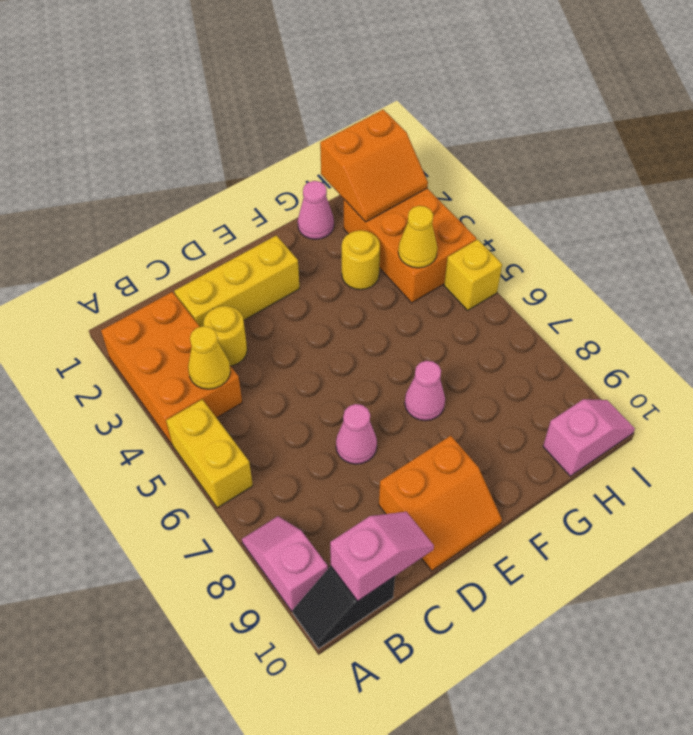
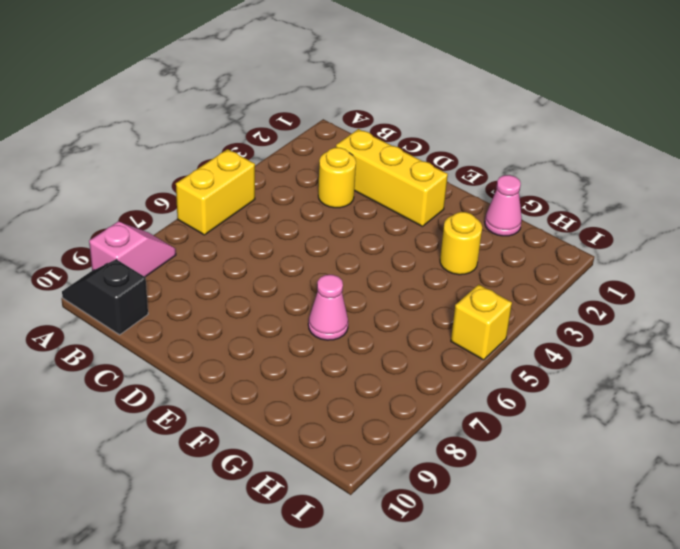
none -> orange brick A2:B4 level 1
none -> pink cone D7 level 1
none -> orange slope D9:E10 level 1 top 9

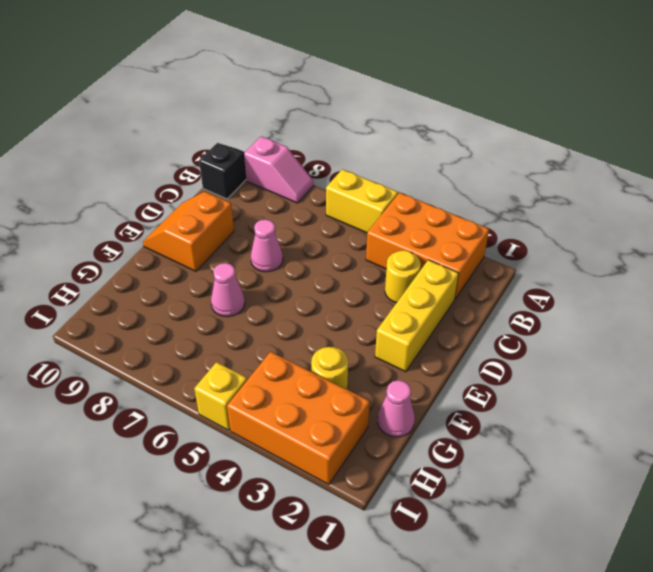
none -> pink slope H10:I10 level 1 top H
none -> yellow cone B4 level 2
none -> pink slope B10:C10 level 2 top B

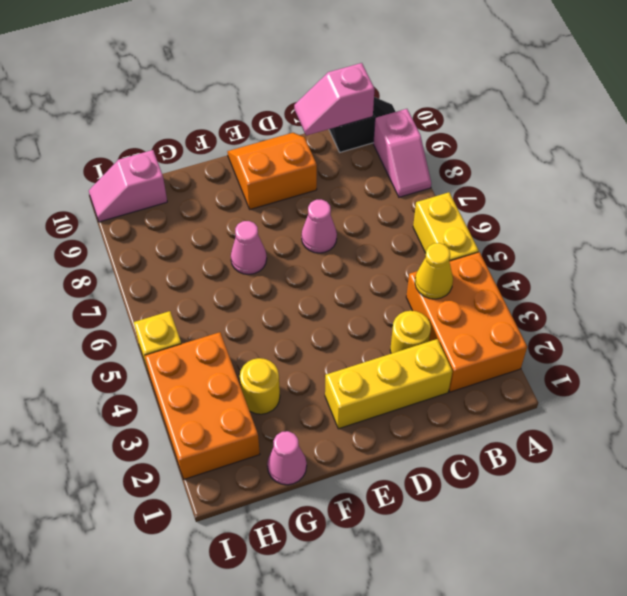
none -> orange slope H1:I2 level 2 top 1
none -> yellow cone H4 level 2

